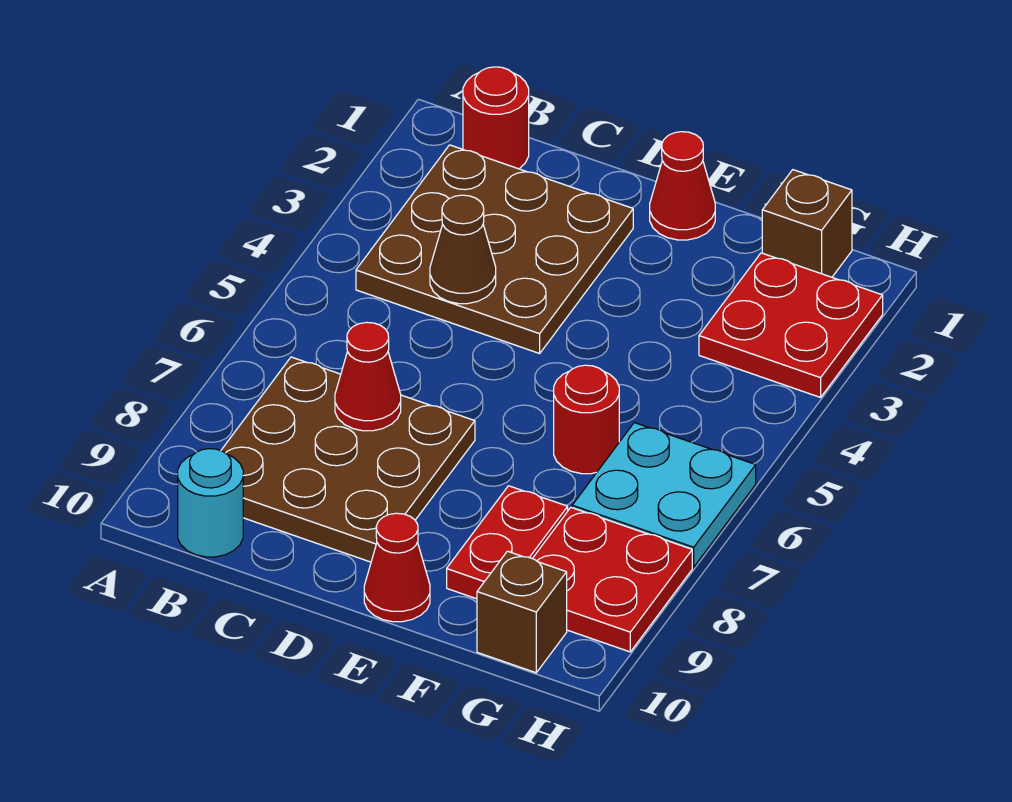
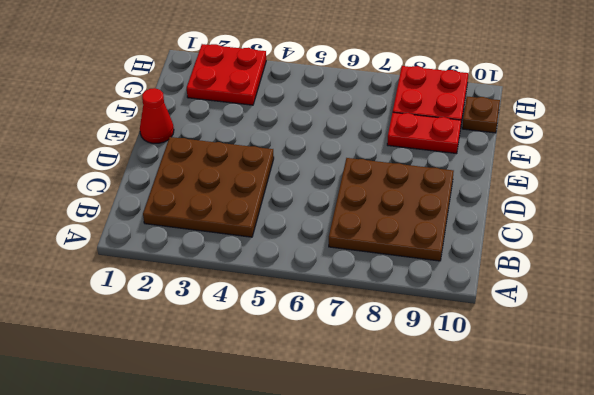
brown plate G10 level 1 -> brown brick G10 level 1
none -> red round brick B1 level 1
none -> cyan round brick B10 level 1
none -> red cone E10 level 1

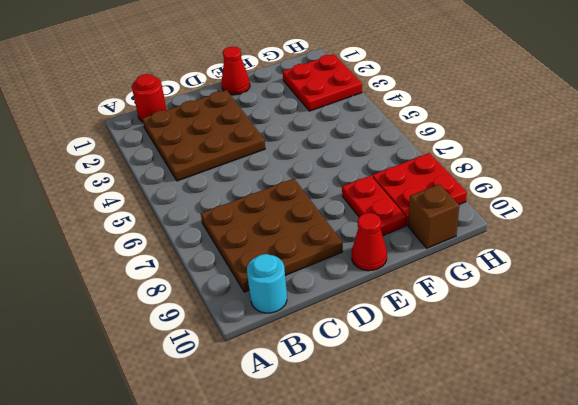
none -> red round brick F6 level 1
none -> brown brick G1 level 1
none -> cyan plate G6:H7 level 1

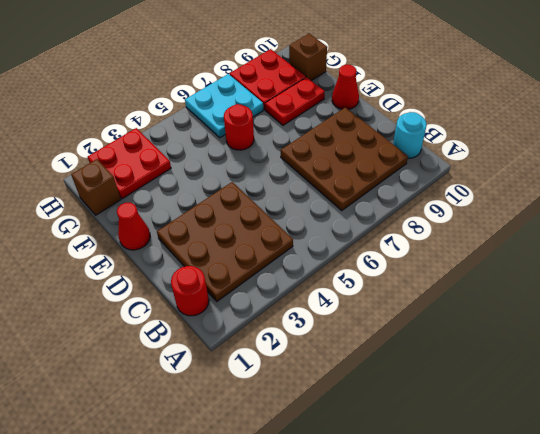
none -> brown cone C4 level 2
none -> red cone C7 level 2

